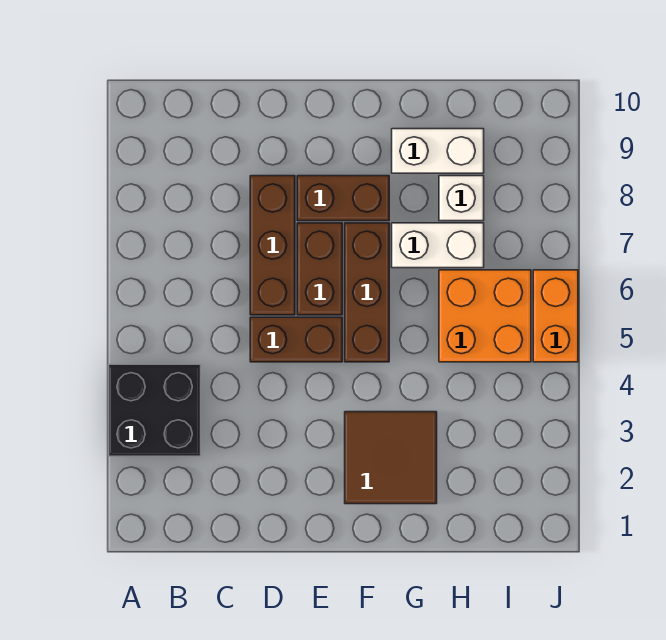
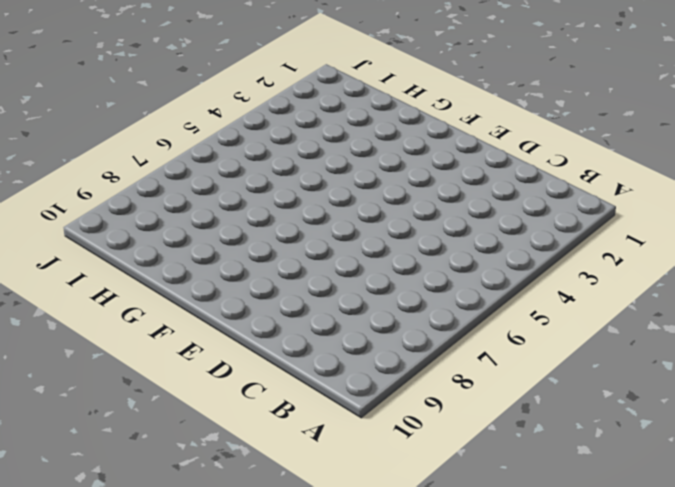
none -> black brick A3:B4 level 1
none -> brown brick D5:E5 level 1
none -> brown brick D6:D8 level 1

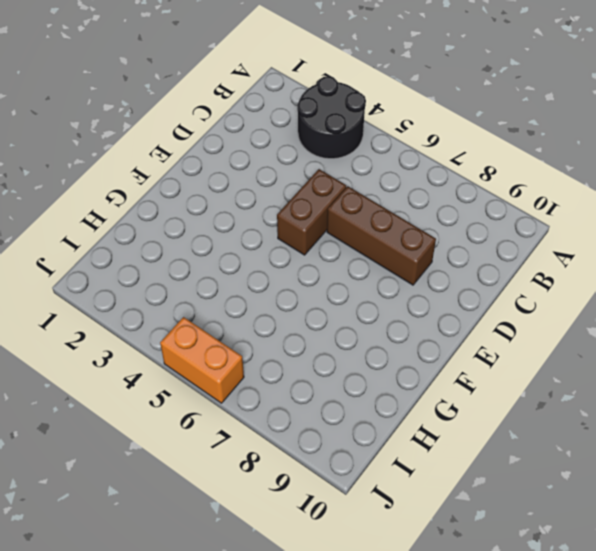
black round brick A3:B4 level 1 -> black brick A3:B4 level 1
none -> brown brick E6:E7 level 1
none -> brown brick E8:F8 level 1
none -> brown tile F2:G3 level 1

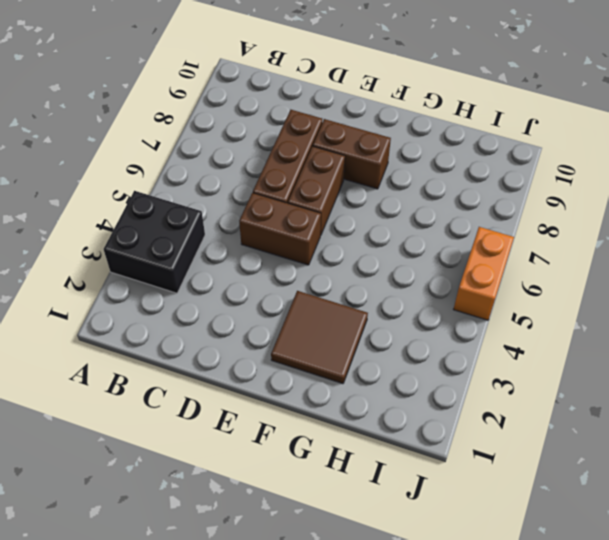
none -> brown brick F5:F7 level 1
none -> white brick G7:H7 level 1
none -> white brick G9:H9 level 1

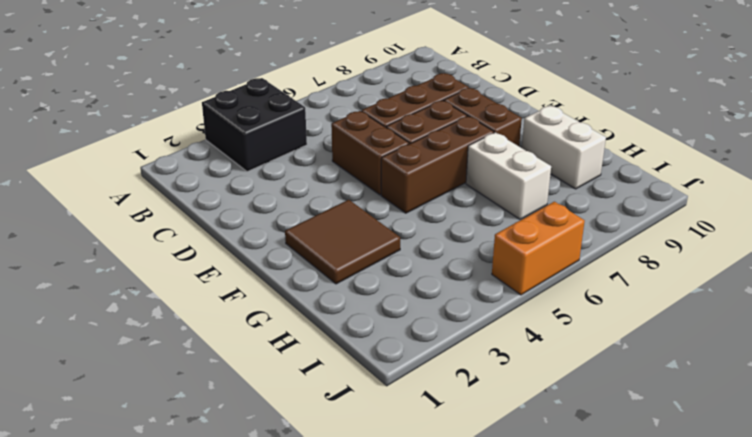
none -> orange brick H5:I6 level 1
none -> white brick H8 level 1

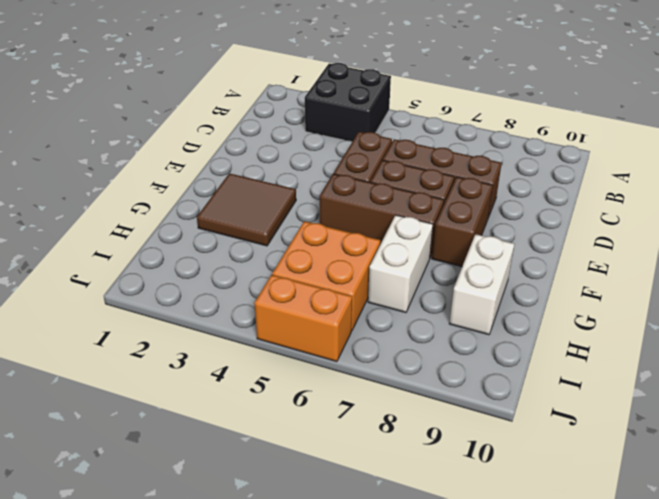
none -> white brick H8 level 1

